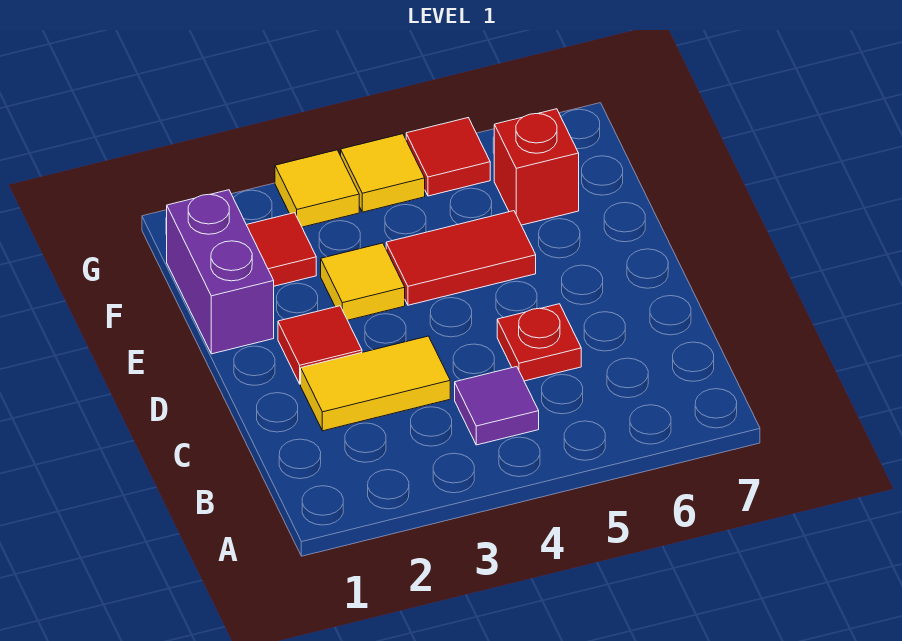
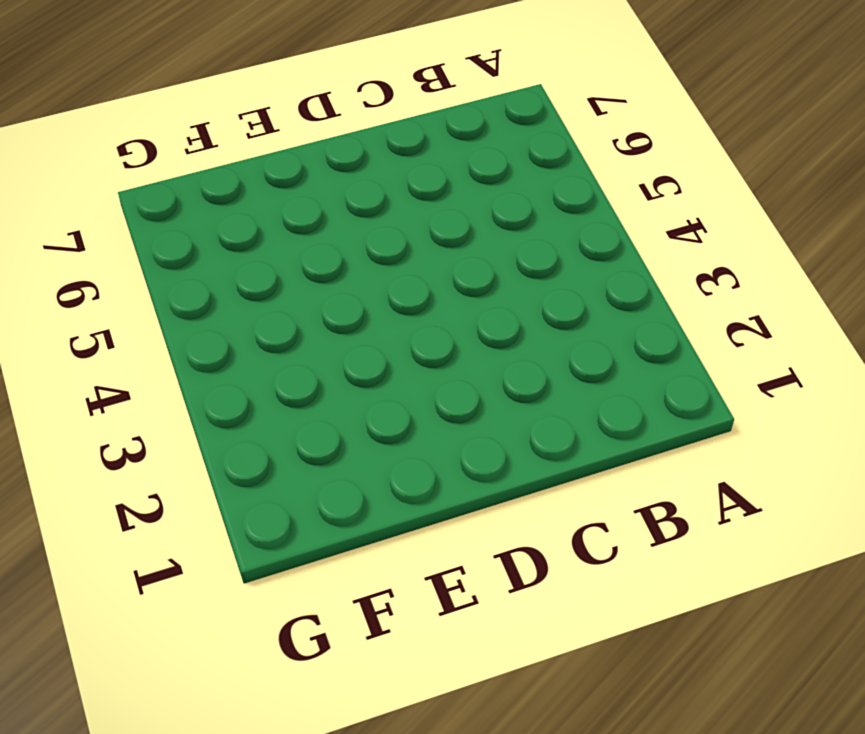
none -> purple tile B4 level 1
none -> yellow tile C2:C3 level 1
none -> red plate C5 level 1

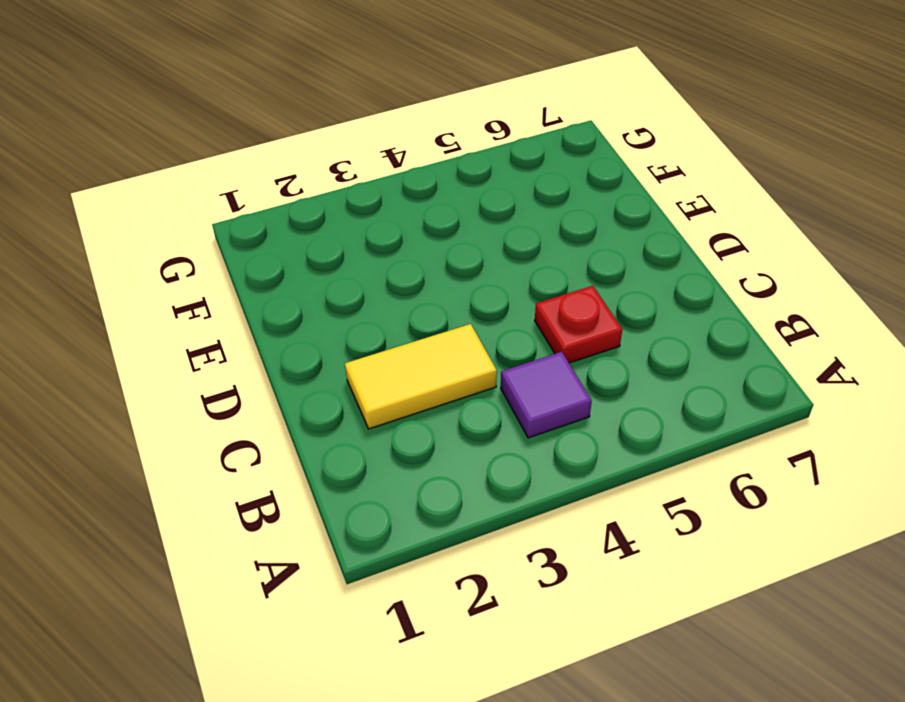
none -> red tile D2 level 1
none -> purple brick E1:F1 level 1
none -> yellow tile E3 level 1

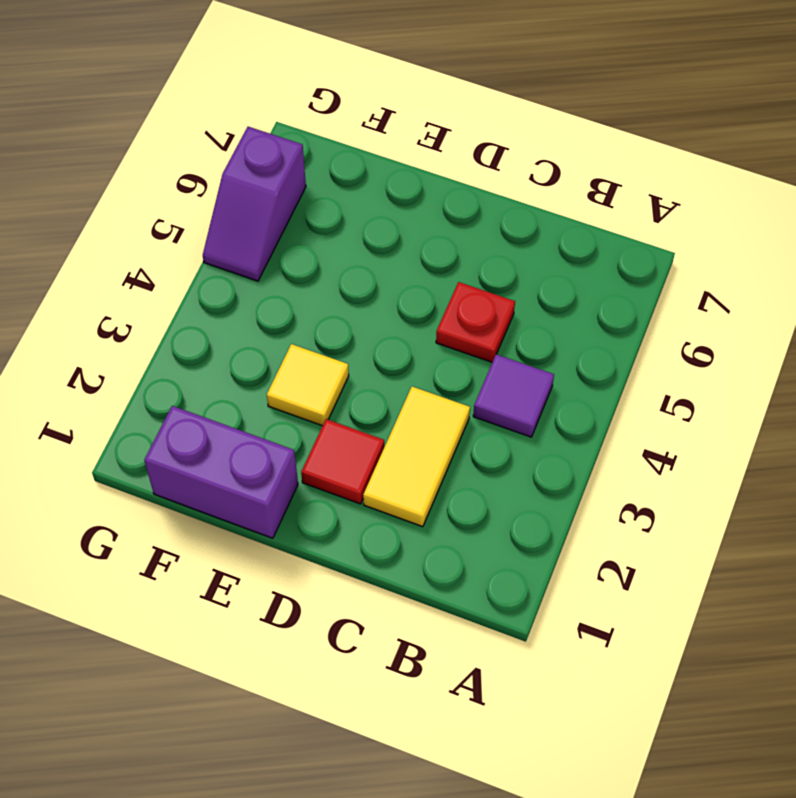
purple slope G5:G6 level 1 top 6 -> red tile G5 level 1
none -> red tile E4:E5 level 1
none -> red tile F2 level 1
none -> red brick F6 level 1

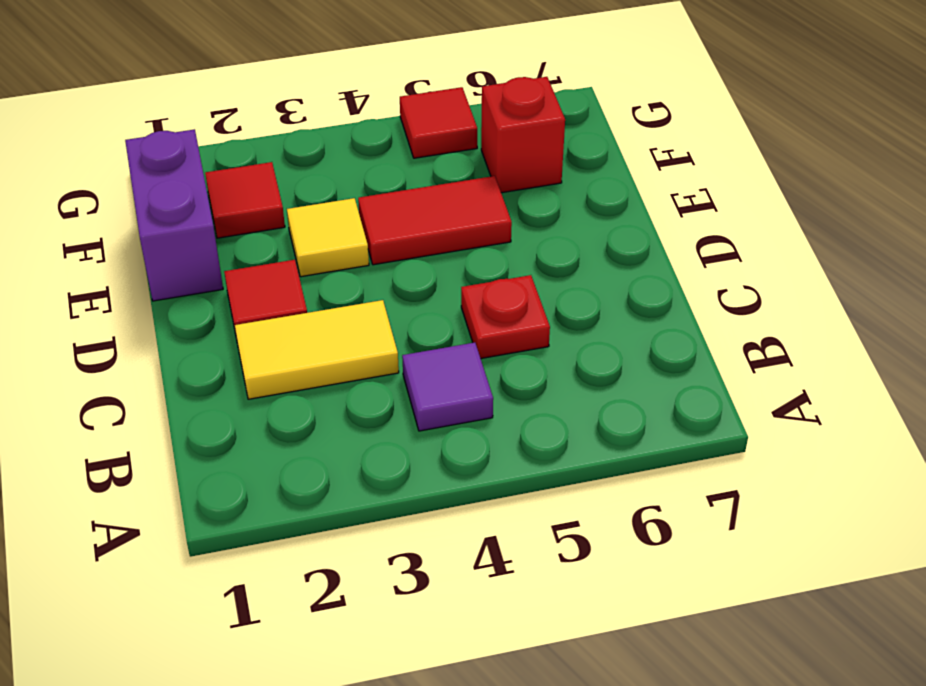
none -> yellow tile G3 level 1
none -> yellow tile G4 level 1

